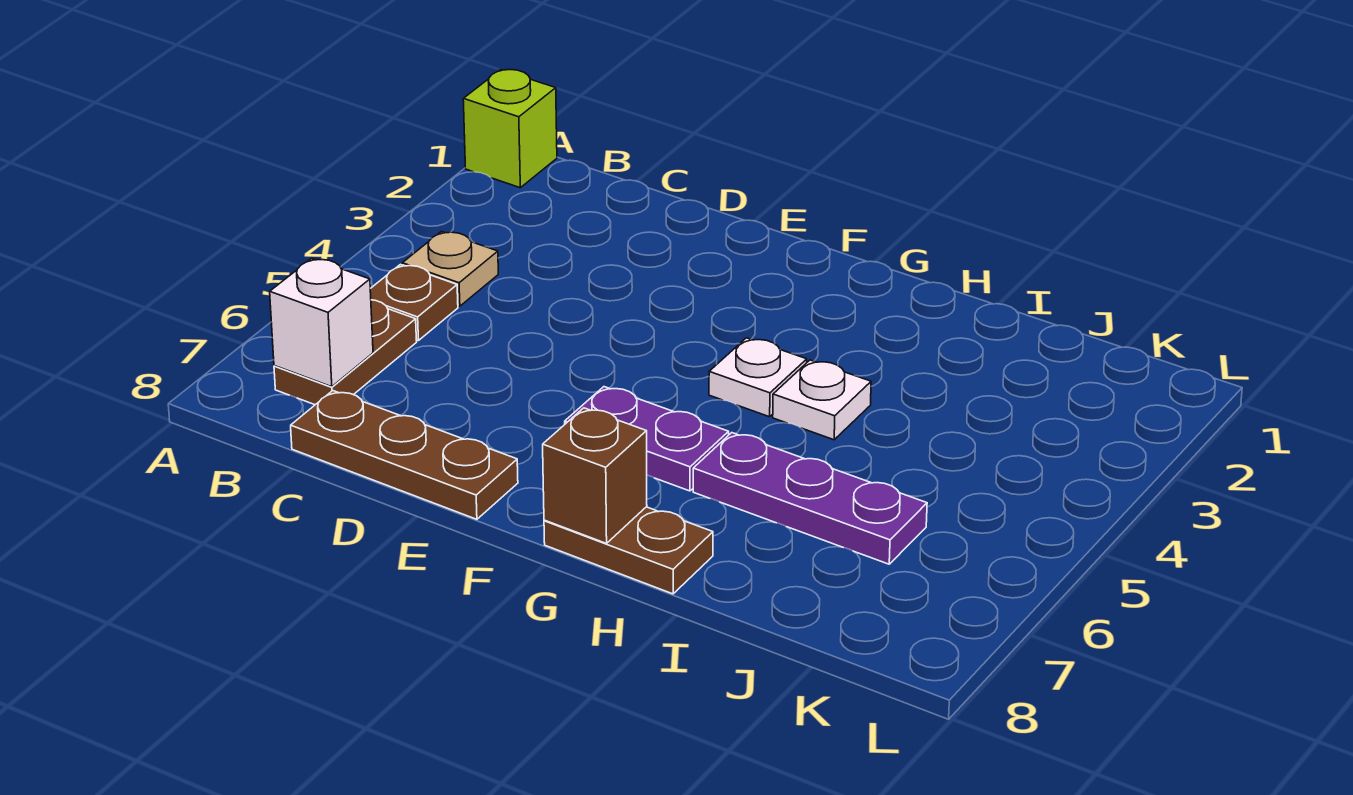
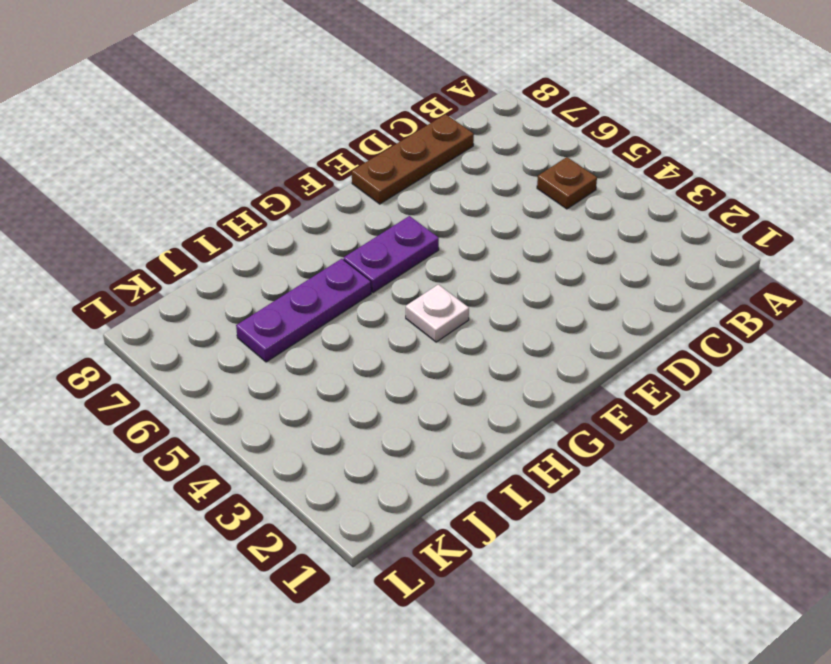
none -> lime brick A1 level 1
none -> tan plate B4 level 1
none -> brown plate B6:B7 level 1

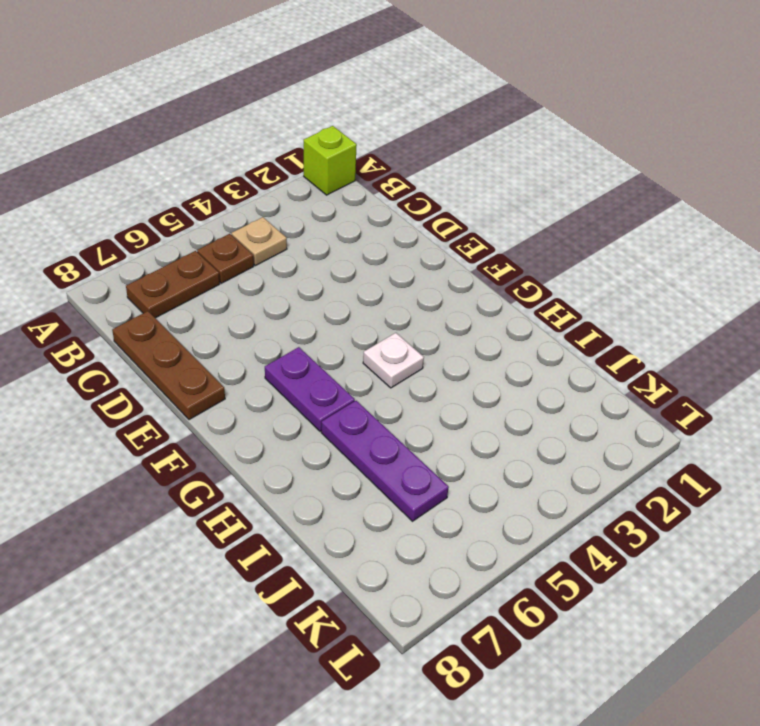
none -> brown plate G8:H8 level 1
none -> white plate H4 level 1
none -> white brick B7 level 2

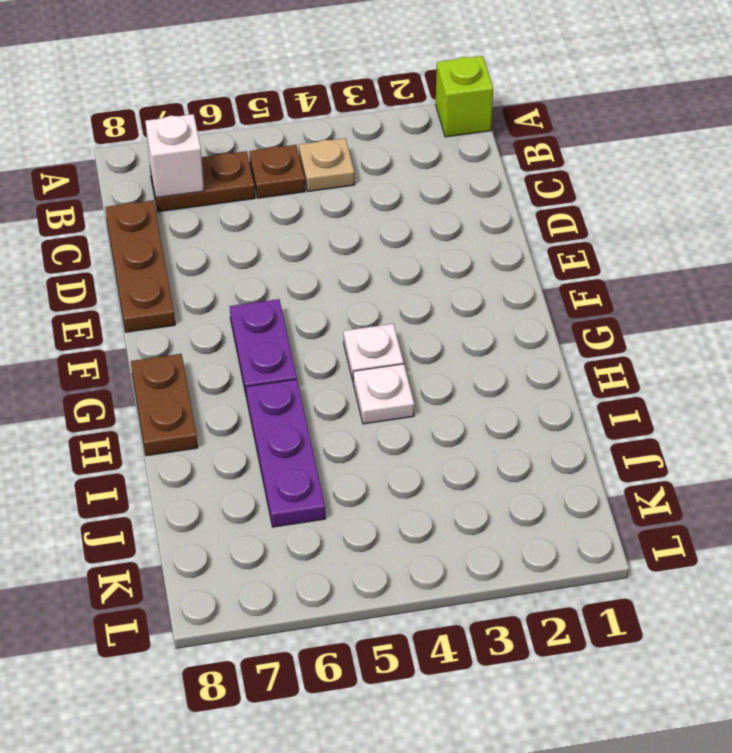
none -> brown brick G8 level 2

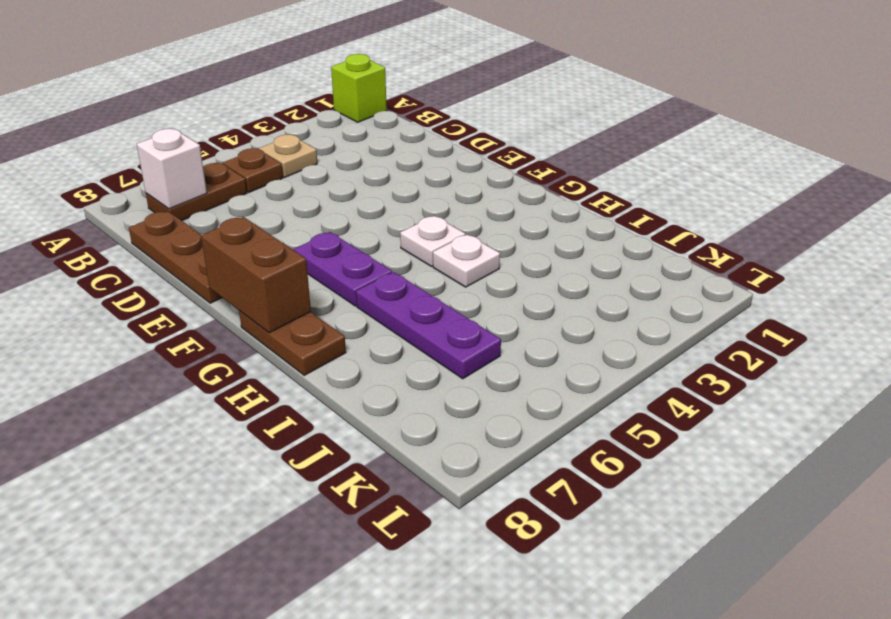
brown brick F8:G8 level 2 -> brown brick G8 level 2

